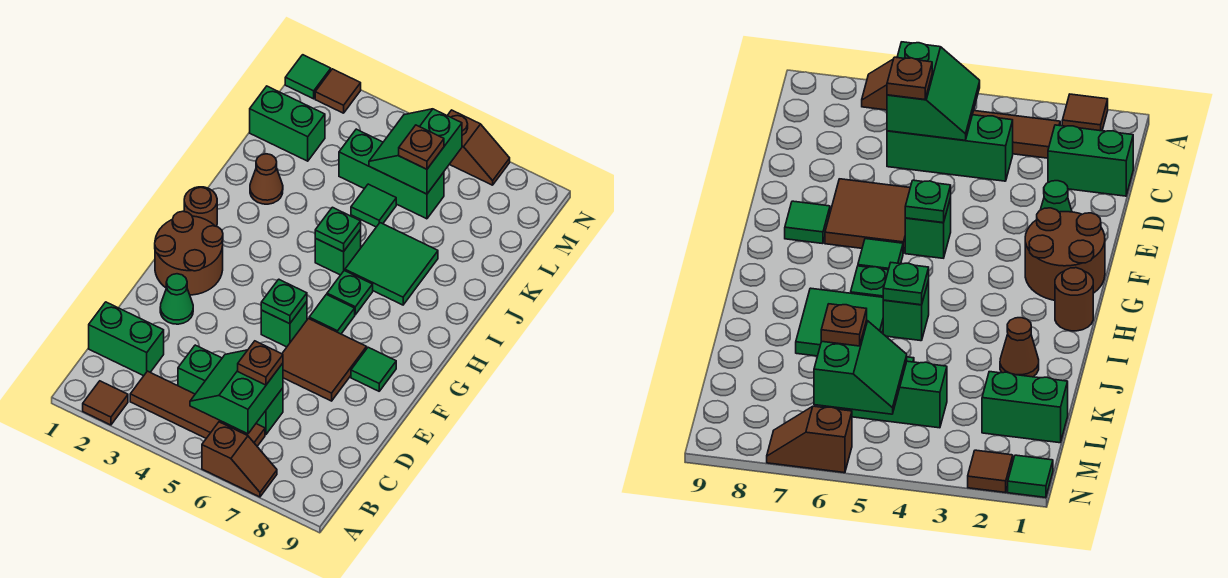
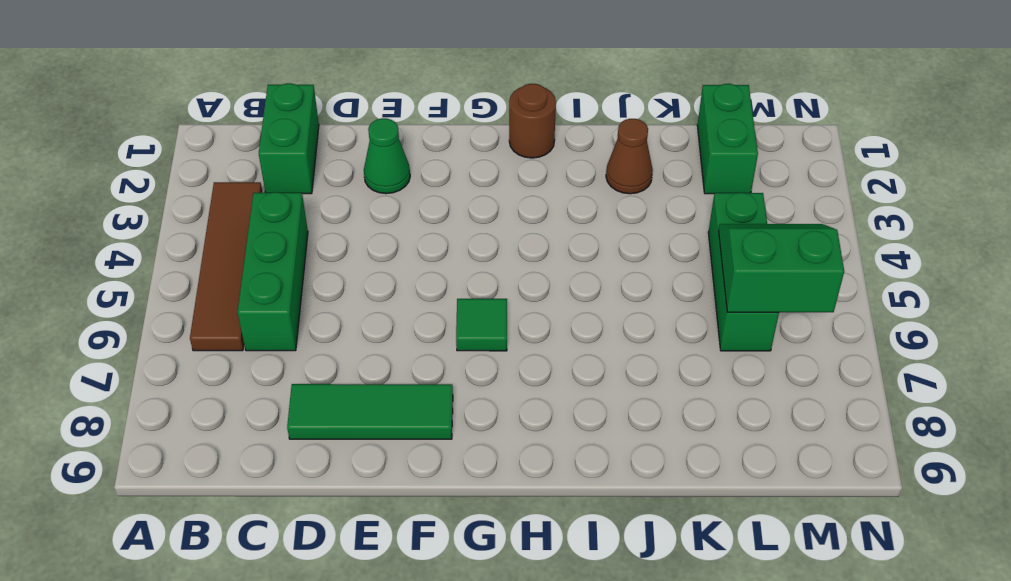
green tile D8:F8 level 1 -> green tile F8 level 1
none -> brown tile A2 level 1
none -> brown slope A6:A7 level 1 top 6
none -> brown tile E6:F7 level 1

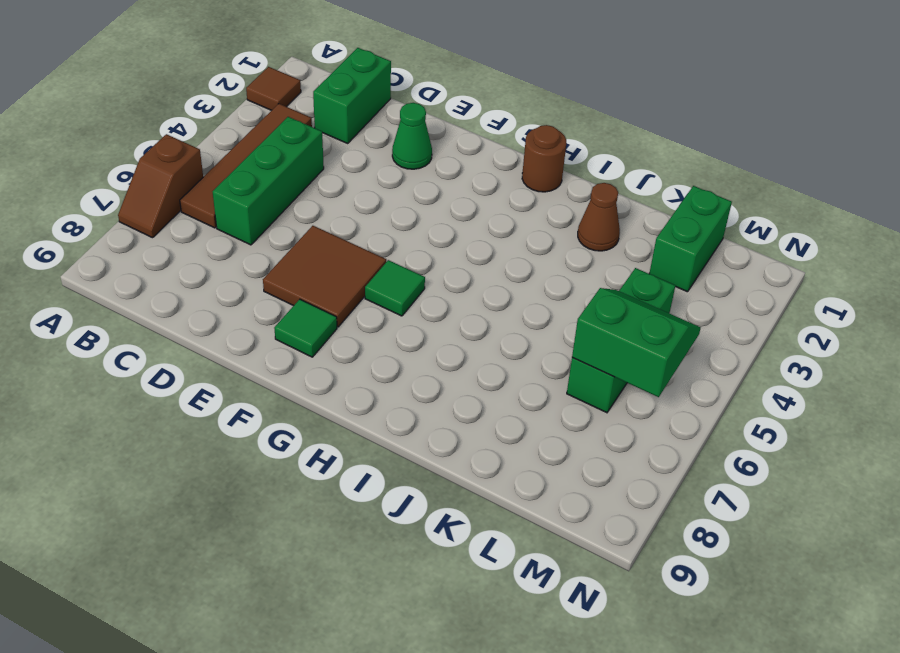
none -> brown round brick F1:G2 level 1
none -> green brick F5 level 1
none -> green plate H6 level 1

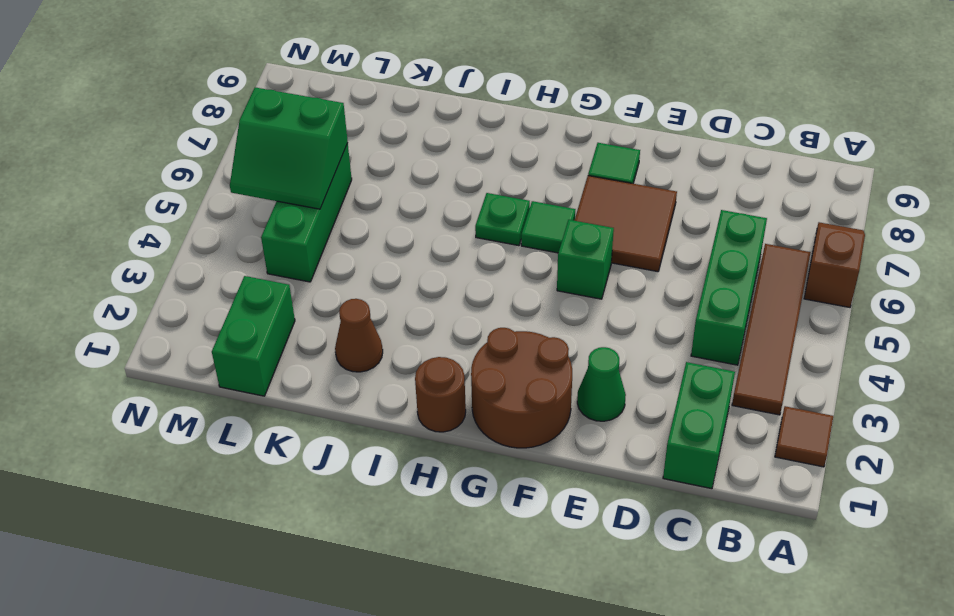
none -> green brick I5 level 1
none -> green tile I6:J7 level 1
none -> green tile K5 level 1

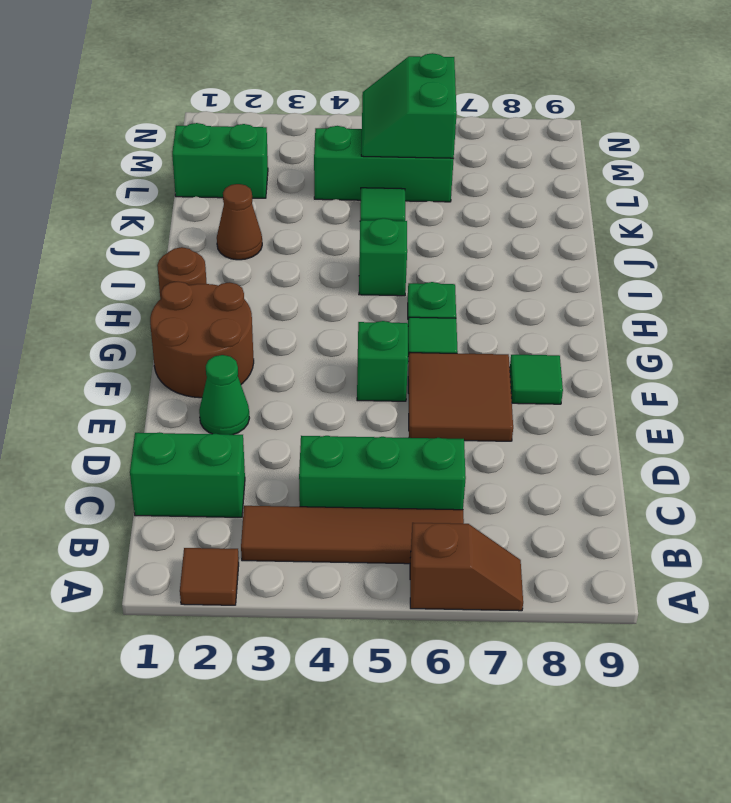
none -> green tile I6:J7 level 1
none -> green tile N1 level 1
none -> brown tile N2 level 1

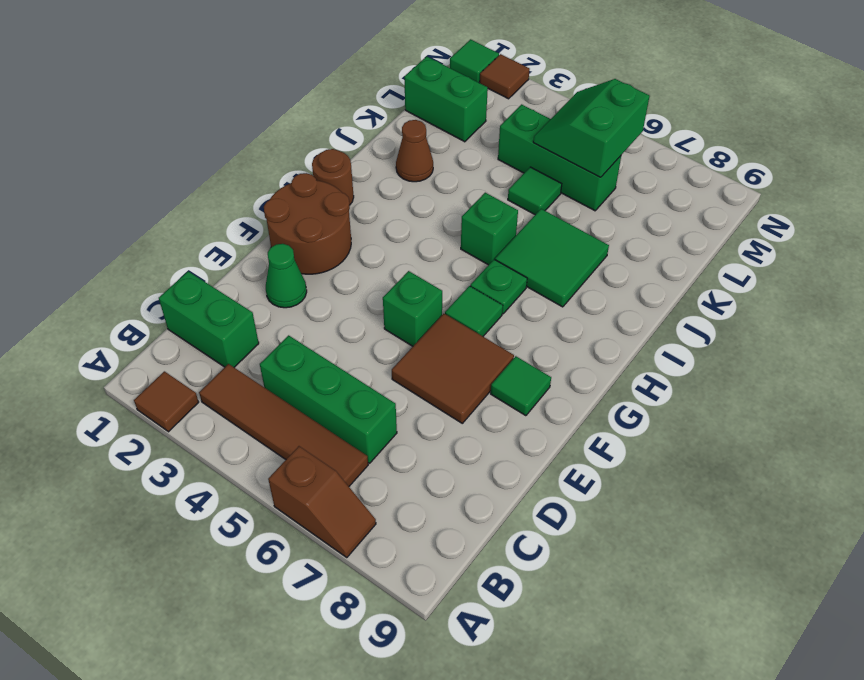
none -> brown slope N6:N7 level 1 top 6
none -> green slope B5:C6 level 2 top 6
none -> green plate F5 level 2

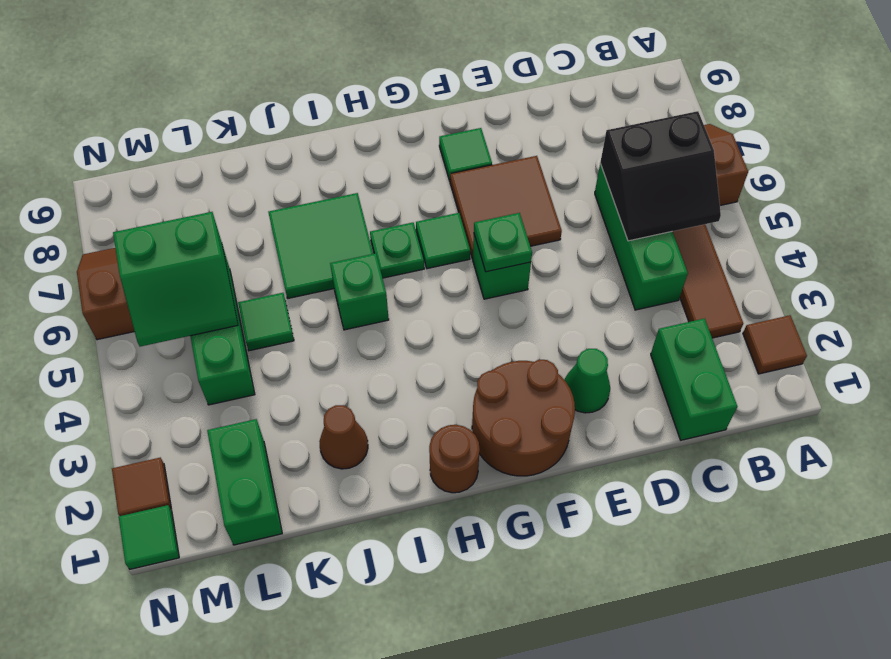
black slope B5:C6 level 2 top 6 -> green slope B5:C6 level 2 top 6
none -> green plate I5 level 2
none -> brown plate C6 level 3
none -> brown plate L6 level 3

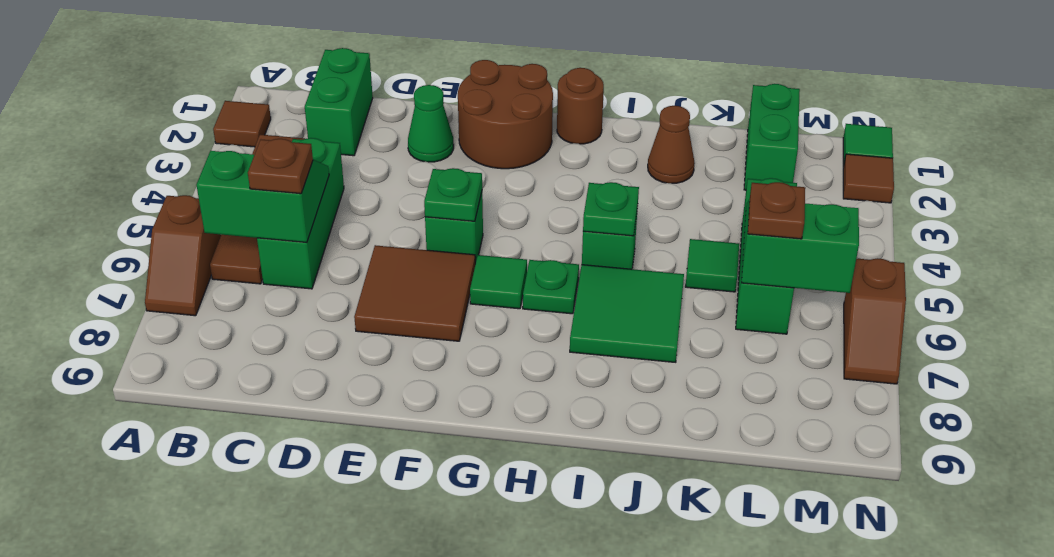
none -> green tile F8 level 1

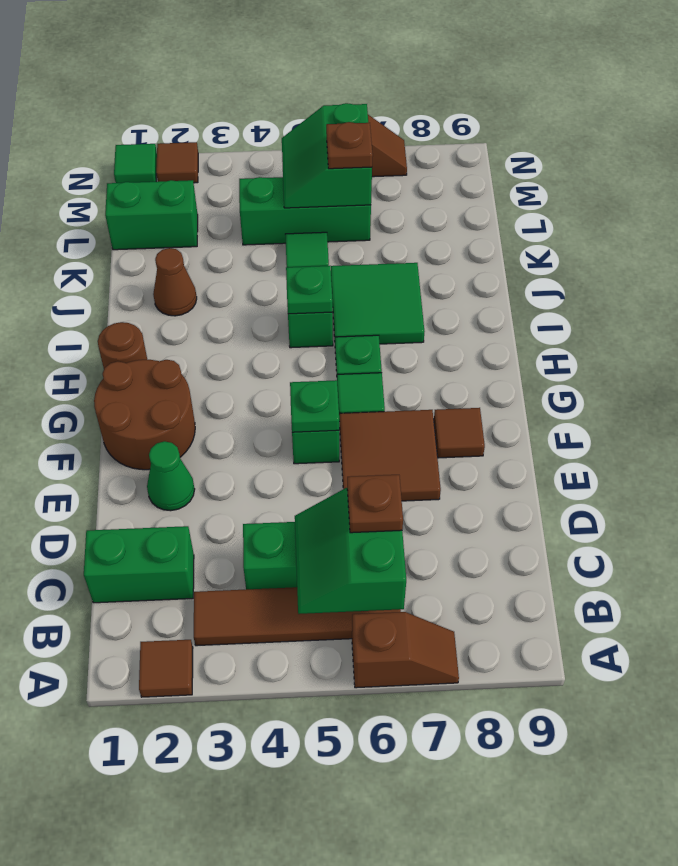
brown tile F8 level 1 -> green tile F8 level 1

